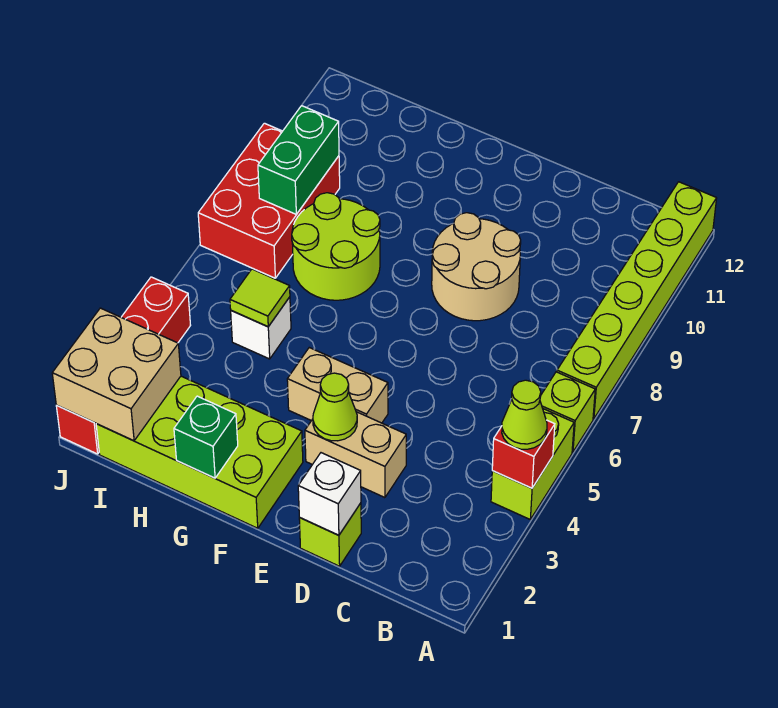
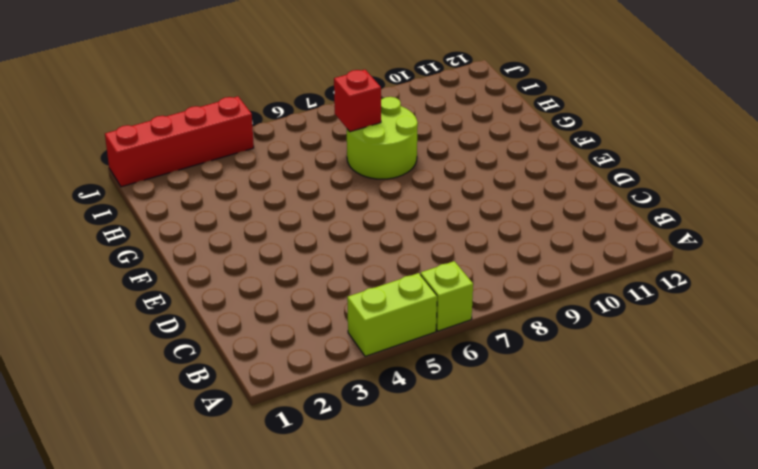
red brick H7 level 2 -> red brick A4 level 2
none -> lime brick A7:A12 level 1
none -> lime brick D1 level 1
none -> tan brick D3:E3 level 1

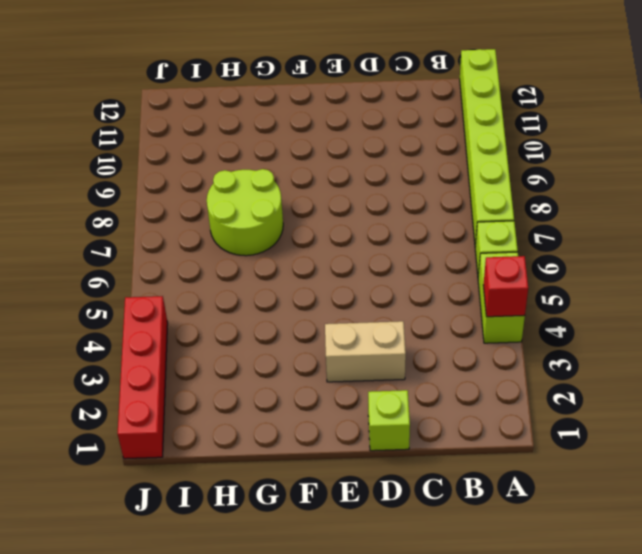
none -> tan round brick D8:E9 level 1
none -> tan brick E4:F4 level 1
none -> lime brick F1:I2 level 1

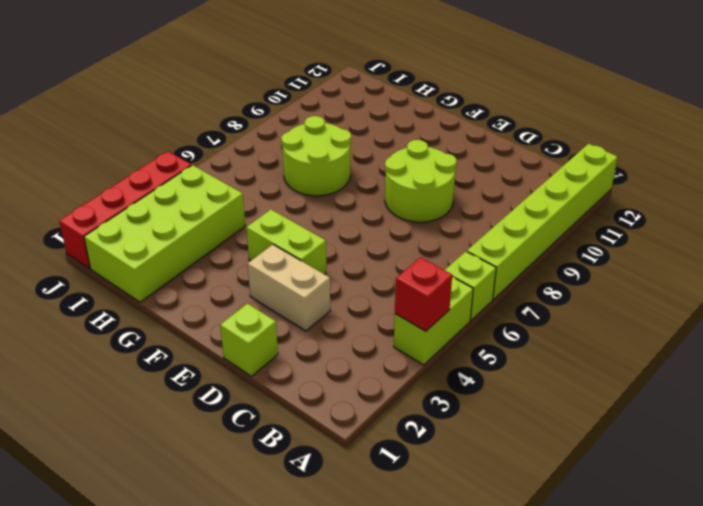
lime round brick D8:E9 level 1 -> tan round brick D8:E9 level 1
lime brick E4:F4 level 1 -> tan brick E4:F4 level 1
lime brick H1:I4 level 1 -> lime brick F1:I2 level 1
none -> white brick H5 level 1
none -> red brick I7:J9 level 1
none -> white brick D1 level 2

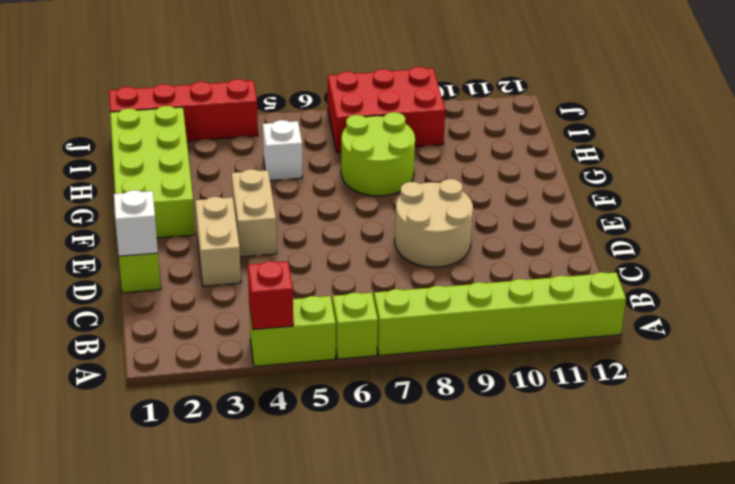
none -> lime cone E3 level 2
none -> green brick G1 level 2
none -> lime tile H5 level 2

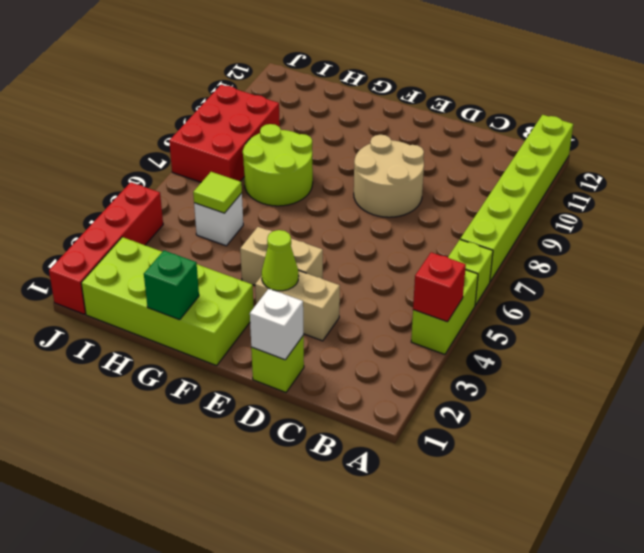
none -> tan brick I1:J2 level 2
none -> green brick I8:I9 level 2
none -> lime cone A4 level 3

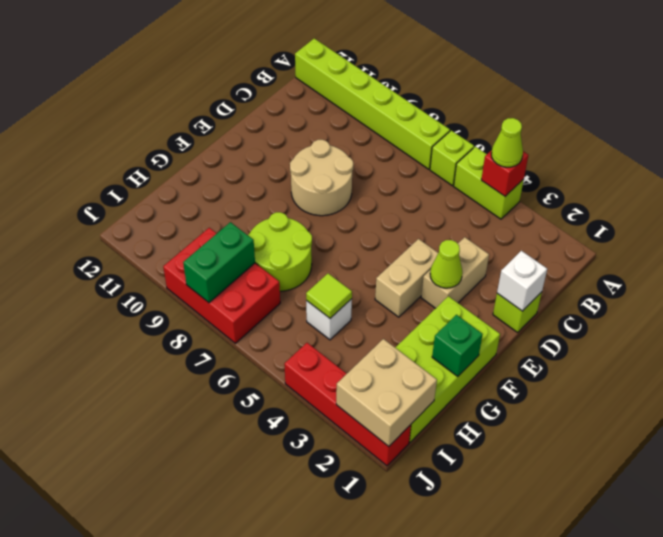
green brick I8:J8 level 2 -> green brick I8:I9 level 2

